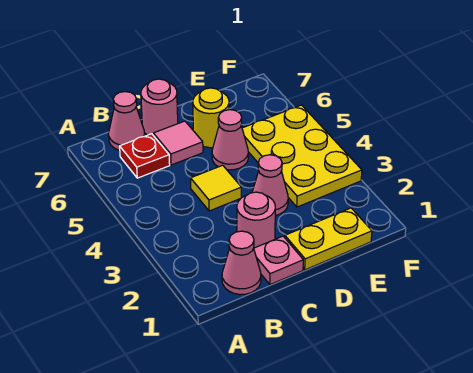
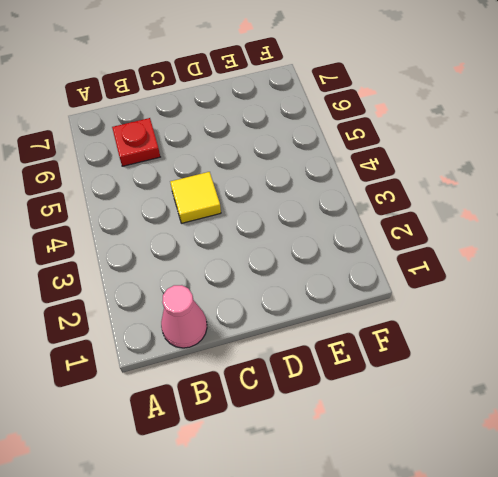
none -> pink cone B7 level 1
none -> pink plate C1 level 1
none -> pink round brick C2 level 1

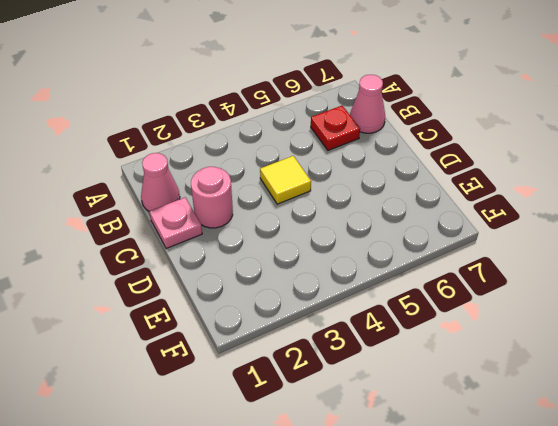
none -> pink tile C6 level 1
none -> pink round brick C7 level 1
none -> yellow plate D1:E1 level 1

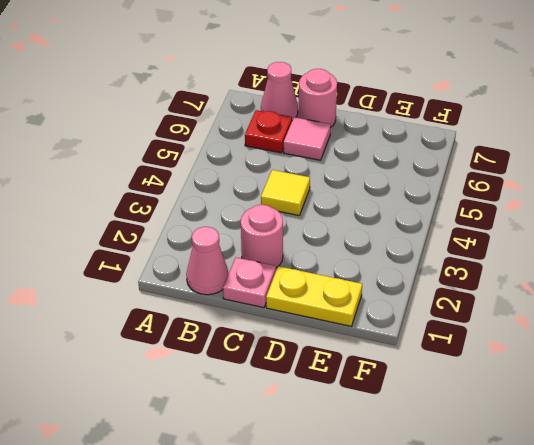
none -> pink cone D3 level 1
none -> pink cone D5 level 1
none -> yellow round brick D6 level 1

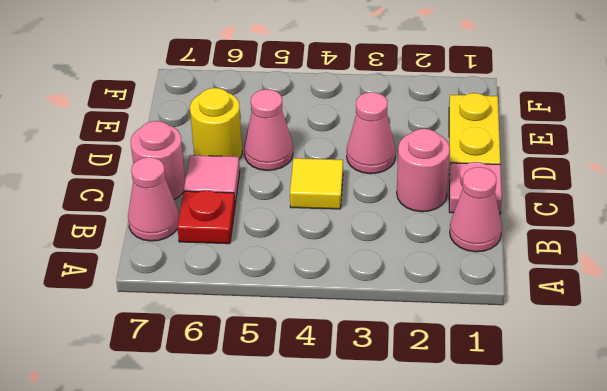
none -> yellow plate E3:F5 level 1

